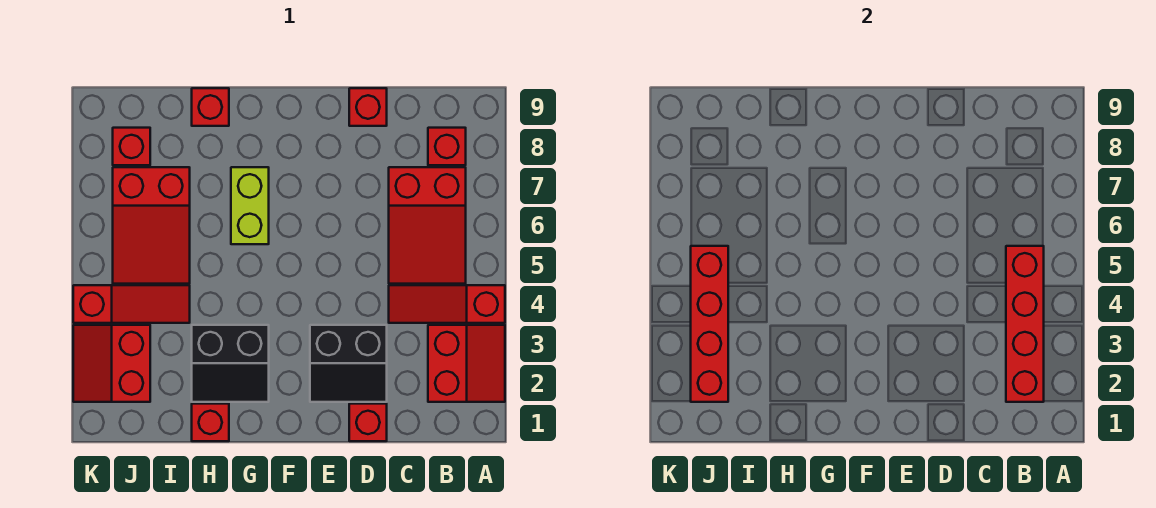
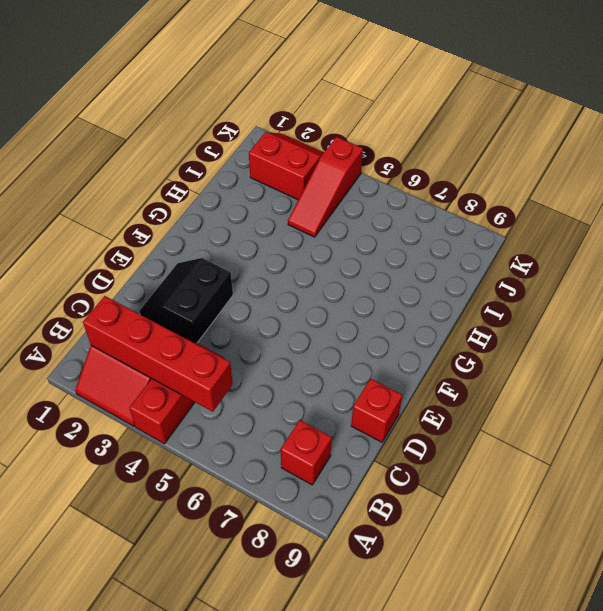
none -> red slope B5:C7 level 1 top 7
none -> red brick D1 level 1
none -> black slope G2:H3 level 1 top 3

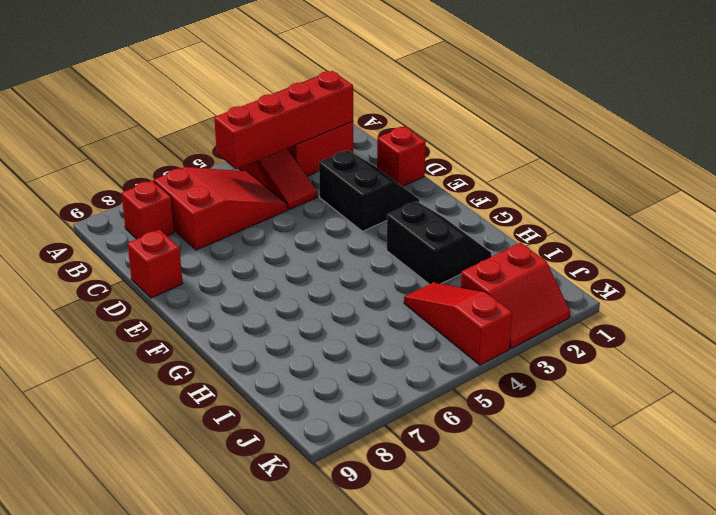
none -> lime brick G6:G7 level 1
none -> red brick H1 level 1
none -> red brick H9 level 1

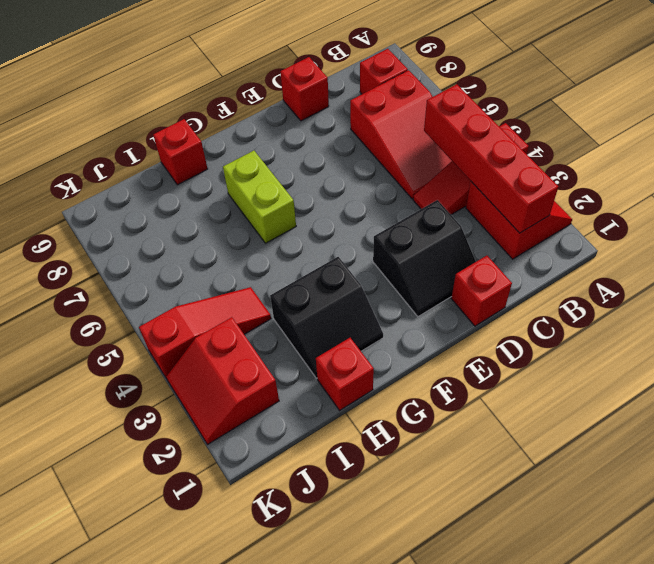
none -> red slope I5:J7 level 1 top 7
none -> red brick J8 level 1
none -> red brick J2:J5 level 2

